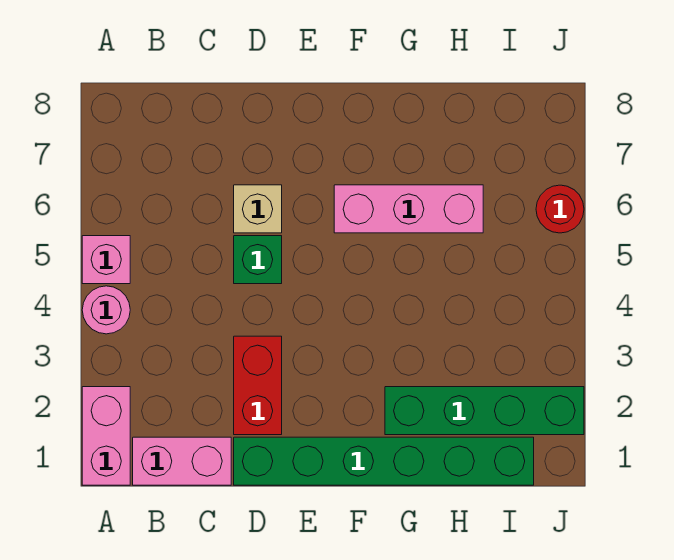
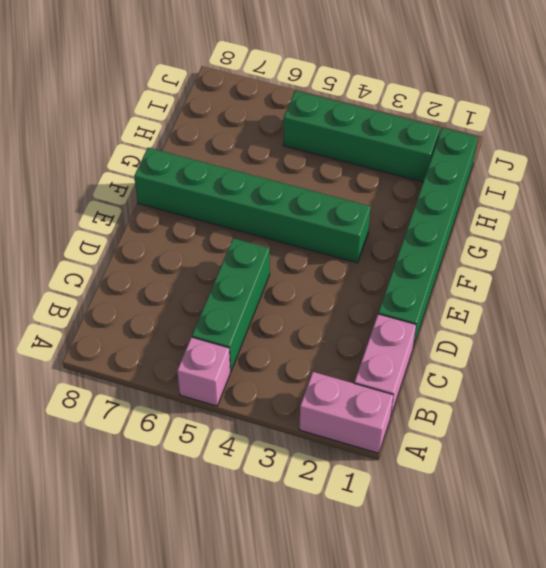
green brick B5:D5 level 1 -> green brick D5 level 1
green brick F3:F8 level 1 -> pink brick F6:H6 level 1
green brick I2:I5 level 1 -> green brick G2:J2 level 1
none -> pink round brick A4 level 1
none -> red brick D2:D3 level 1

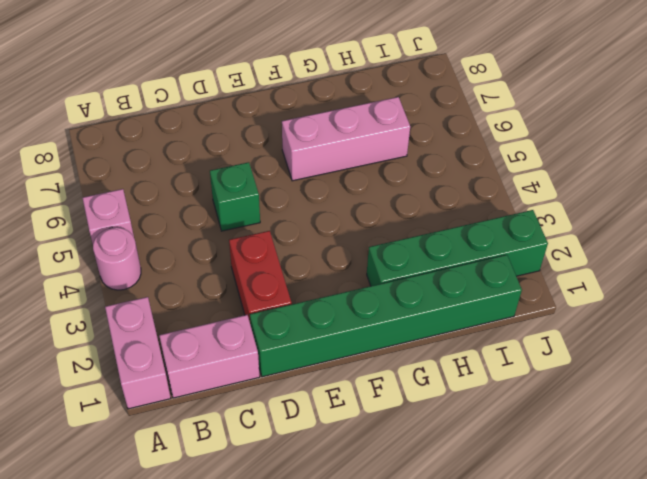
none -> tan brick D6 level 1
none -> red round brick J6 level 1

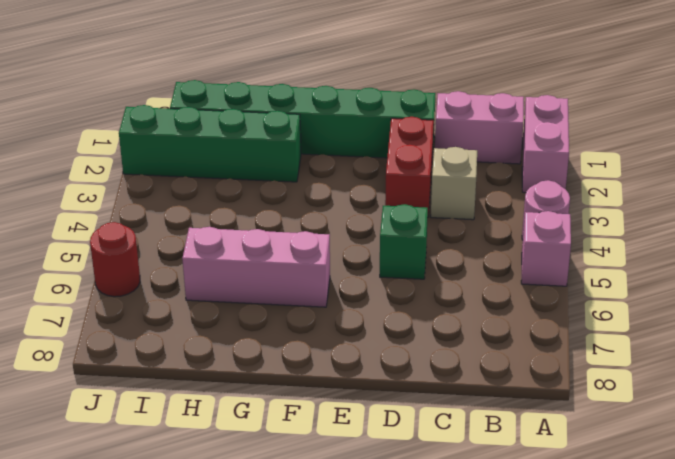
tan brick C3 level 1 -> tan brick D6 level 1

